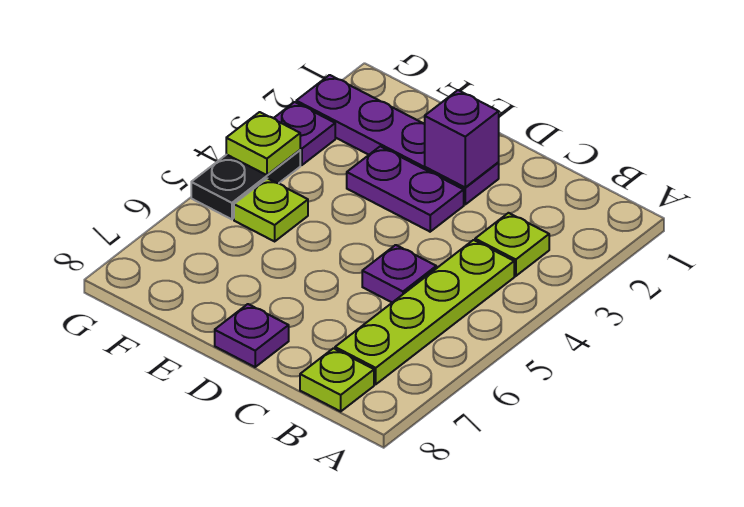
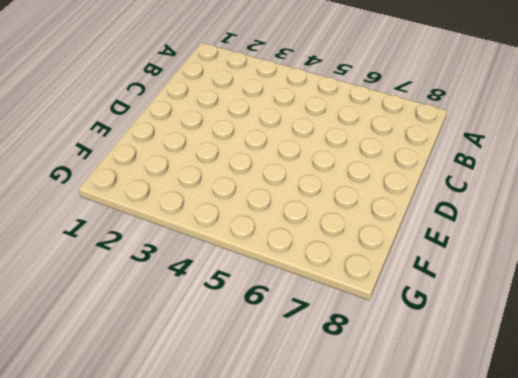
none -> lime plate B3 level 1
none -> lime plate B4:B7 level 1
none -> lime plate B8 level 1

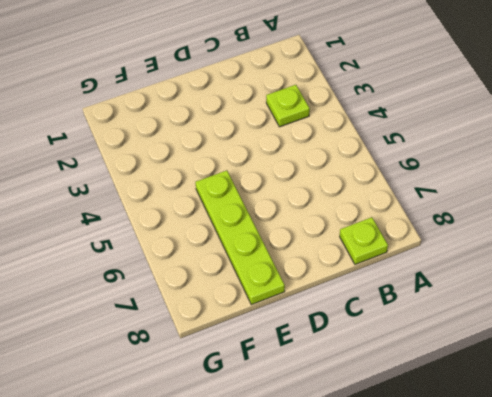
lime plate E5:E8 level 1 -> lime plate B4:B7 level 1
none -> purple plate C5 level 1
none -> purple plate D2:G2 level 1
none -> purple plate D3:E3 level 1

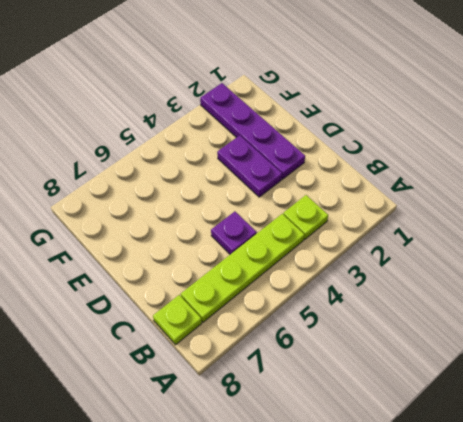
none -> purple plate D8 level 1
none -> lime plate F5 level 1
none -> purple plate G3 level 1

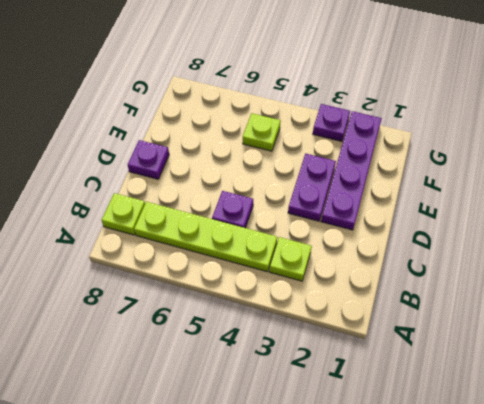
none -> black plate G4:G5 level 1
none -> purple brick D2 level 2
none -> lime plate G4 level 2

